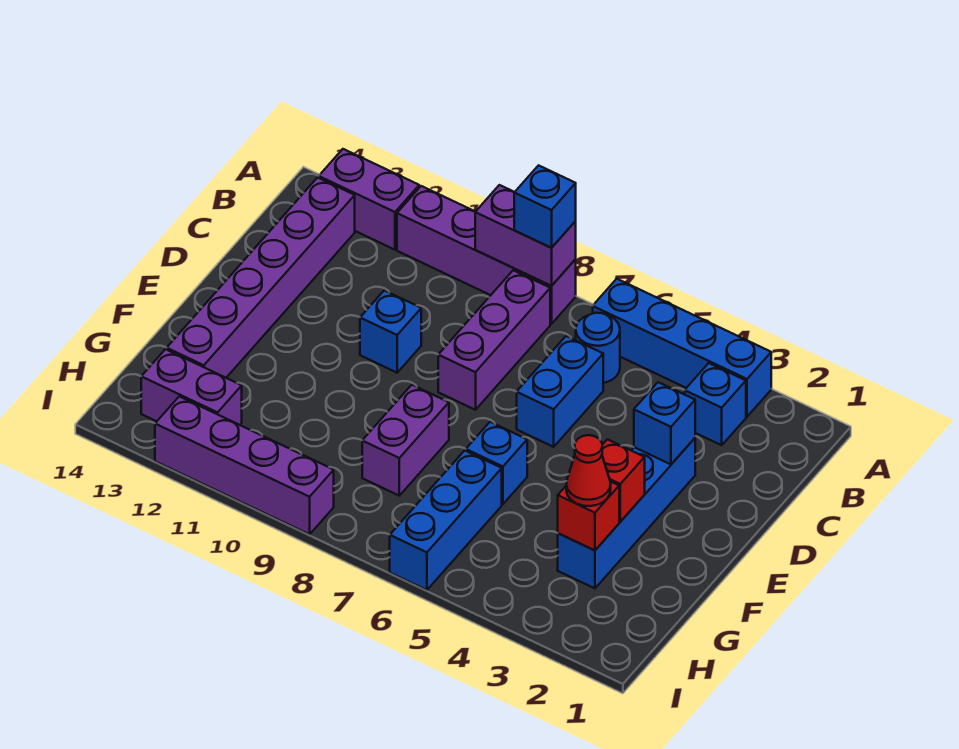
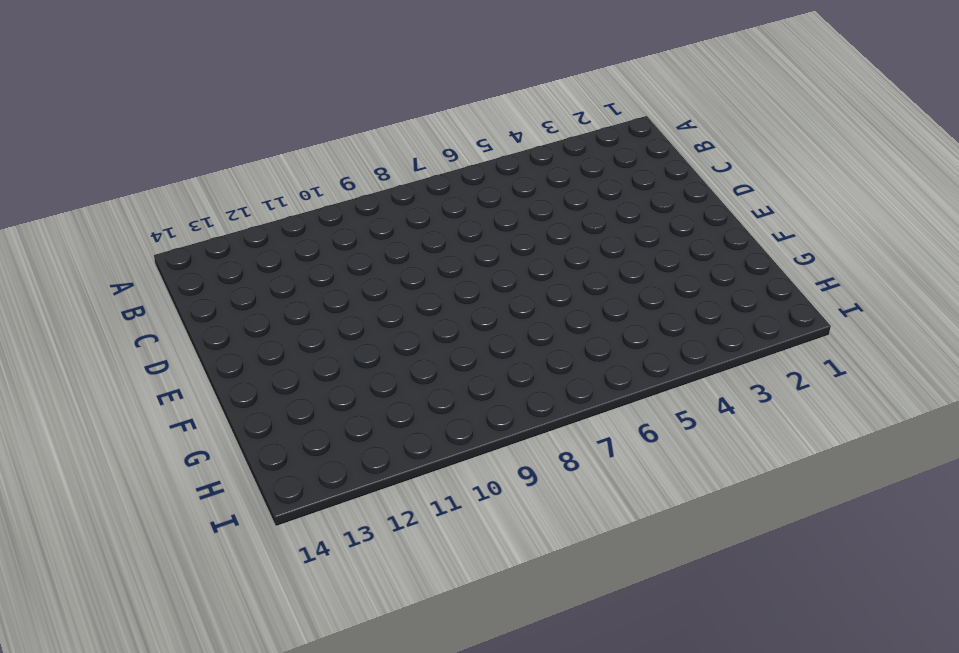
none -> blue brick A3:A6 level 1
none -> purple brick A8:A11 level 1
none -> purple brick A12:A13 level 1

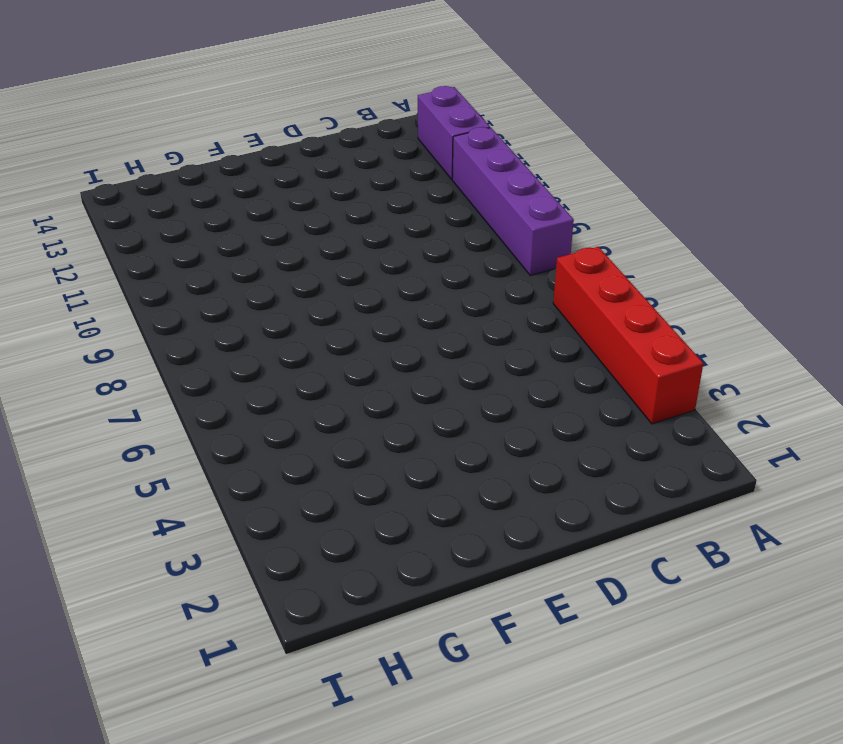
red brick A3:A6 level 1 -> blue brick A3:A6 level 1
none -> blue brick B3 level 1
none -> blue round brick B6 level 1
none -> purple brick B8:D8 level 1

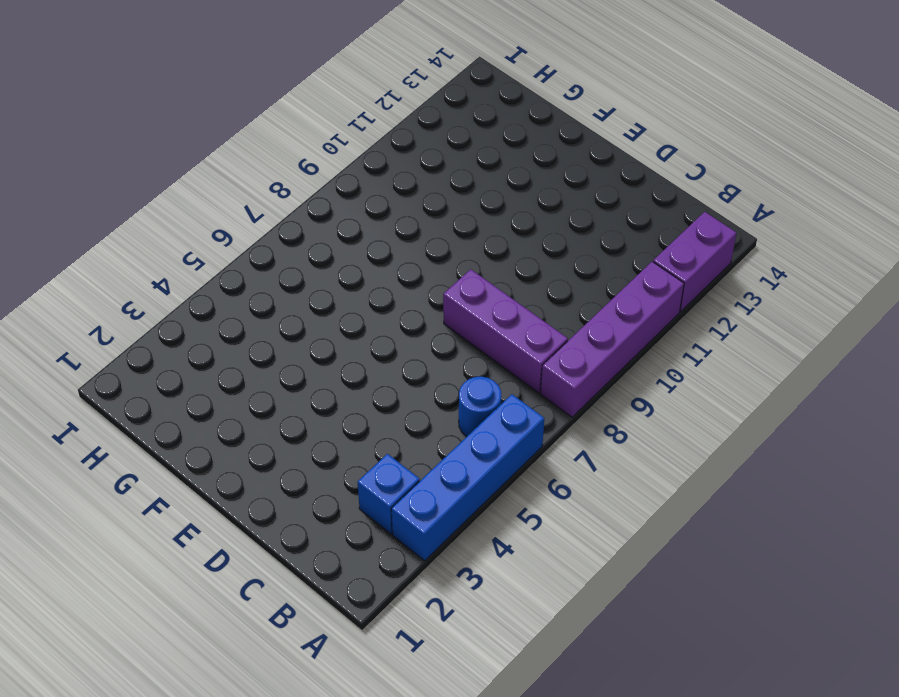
none -> purple brick B13:G13 level 1
none -> blue brick C6:D6 level 1
none -> blue brick D3:G3 level 1

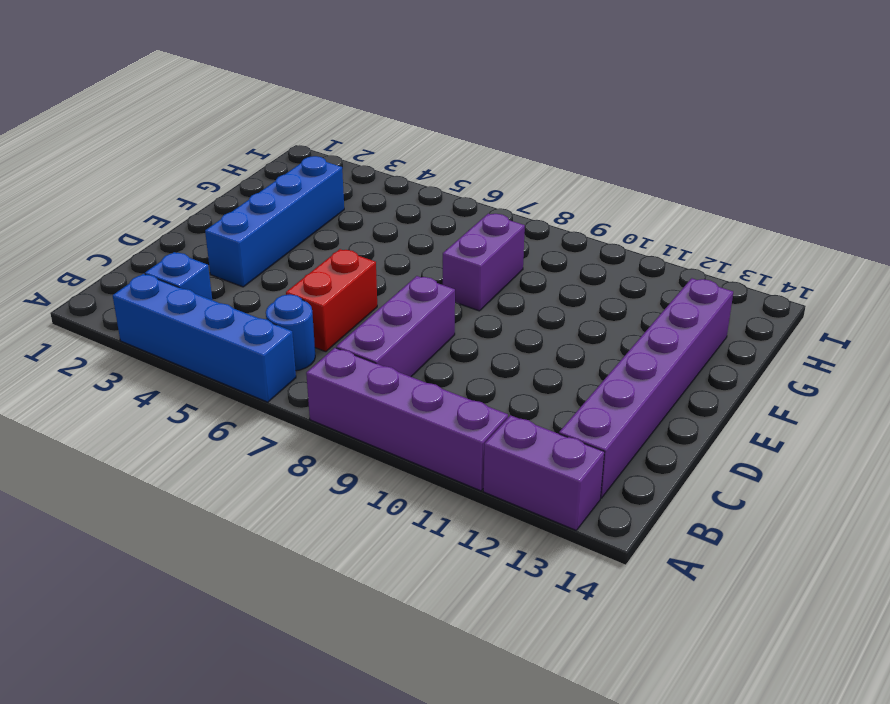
red brick C6:D6 level 1 -> blue brick C6:D6 level 1
none -> blue brick D10 level 1
none -> blue brick F6 level 1
none -> blue brick G6:I6 level 1

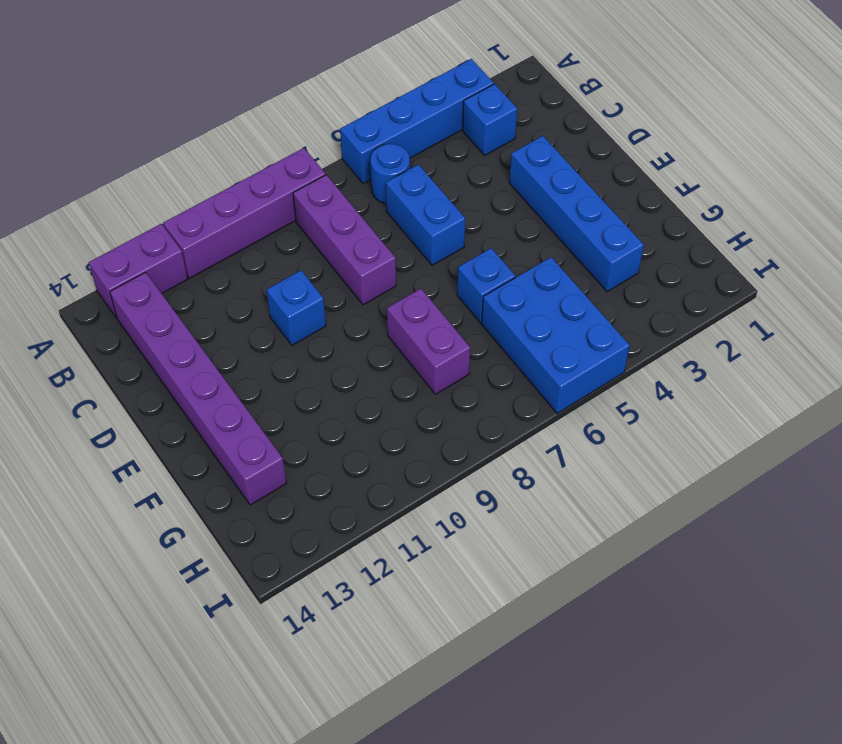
blue brick G5:I6 level 1 -> blue brick G6:I6 level 1
none -> purple brick H12:H13 level 1
none -> purple brick I9:I12 level 1
none -> purple brick A8:A9 level 2

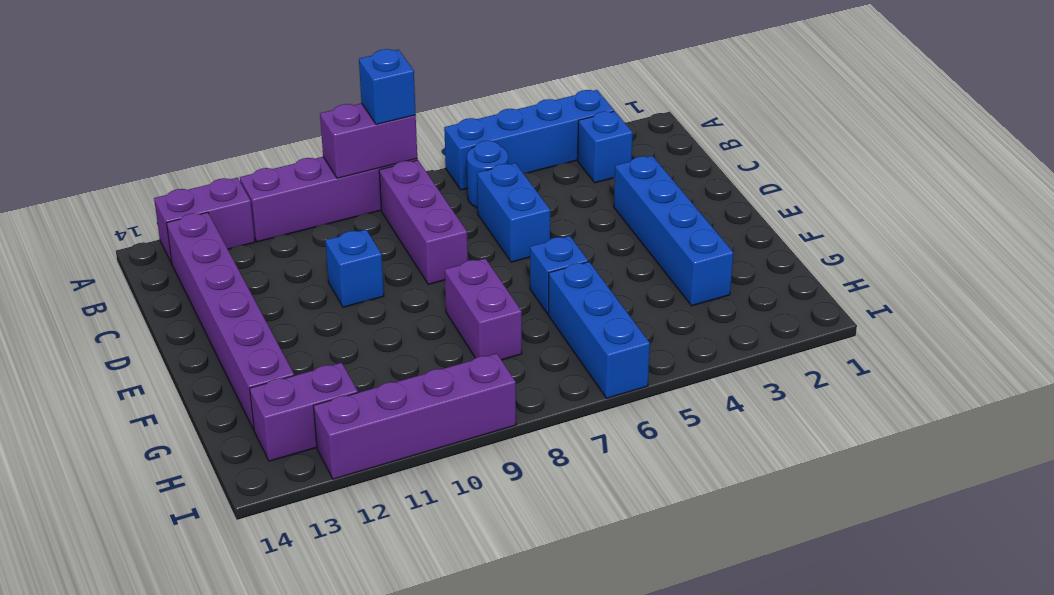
none -> blue brick D3 level 2
none -> red brick F3 level 2
none -> red brick G3 level 2

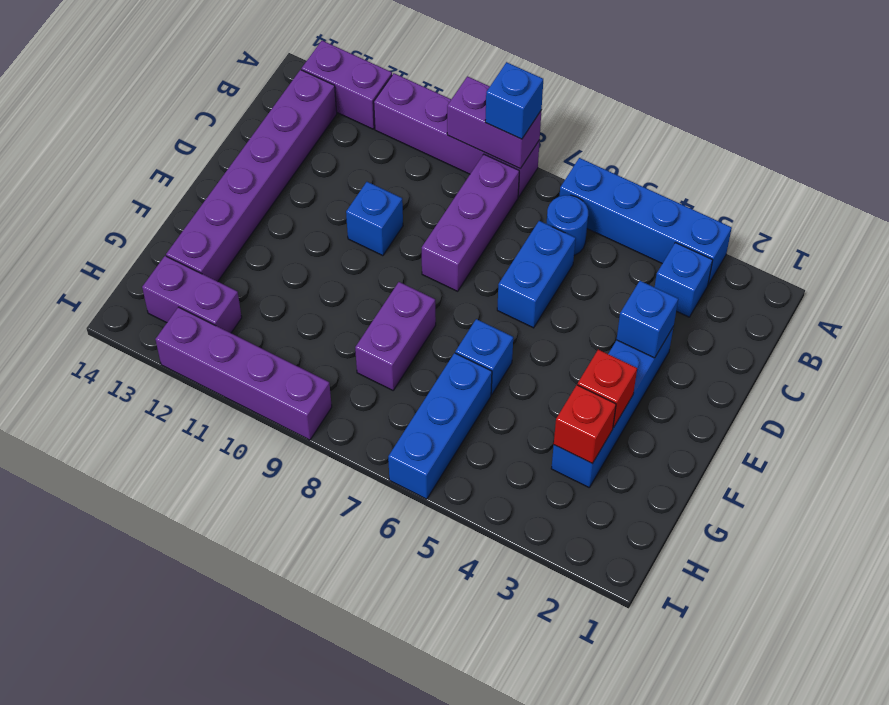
none -> red cone G3 level 3

